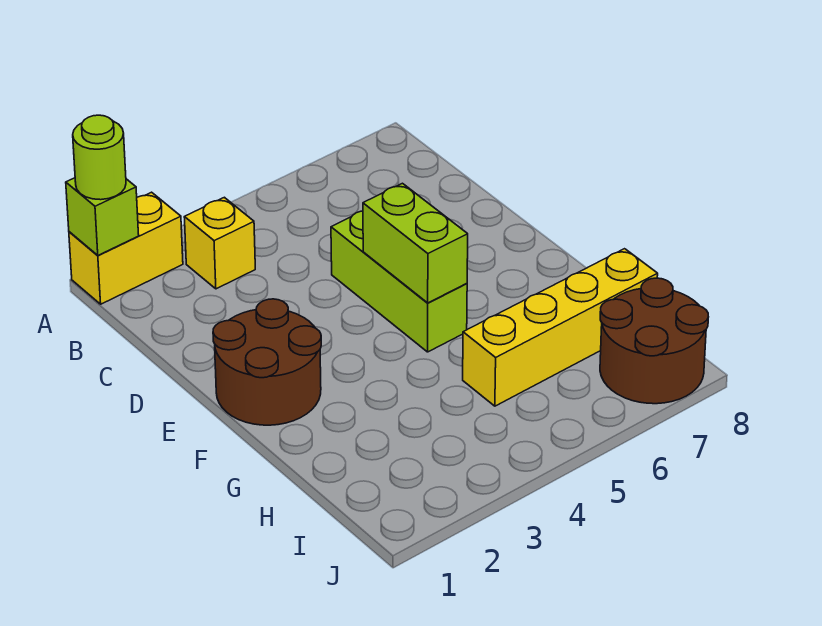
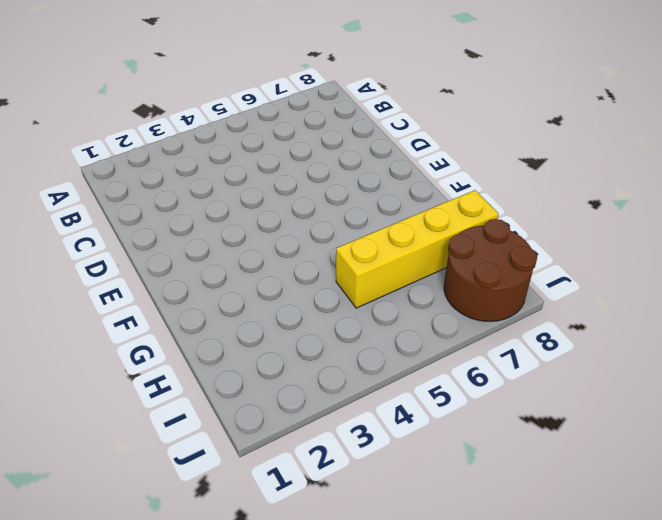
none -> yellow brick A1:A2 level 1
none -> yellow brick B3 level 1

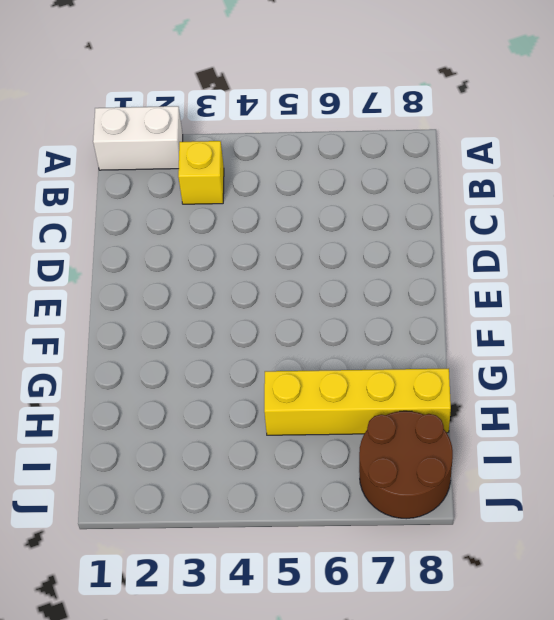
white brick A1:A2 level 1 -> yellow brick A1:A2 level 1
none -> lime brick D5:F5 level 1
none -> brown round brick E1:F2 level 1

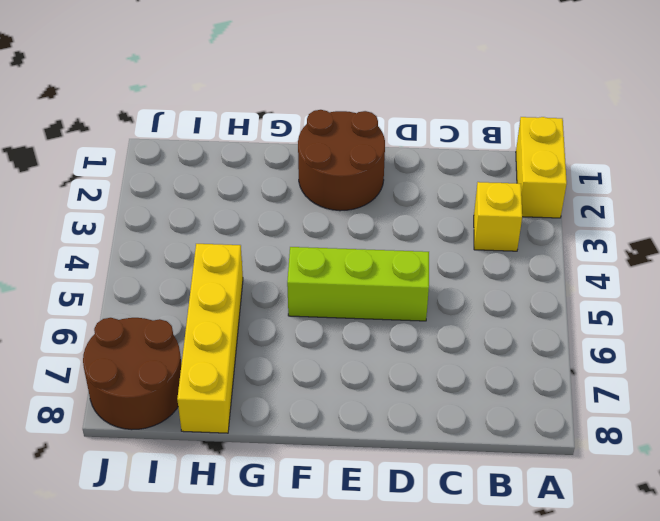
none -> lime brick A1 level 2
none -> lime brick E5:F5 level 2

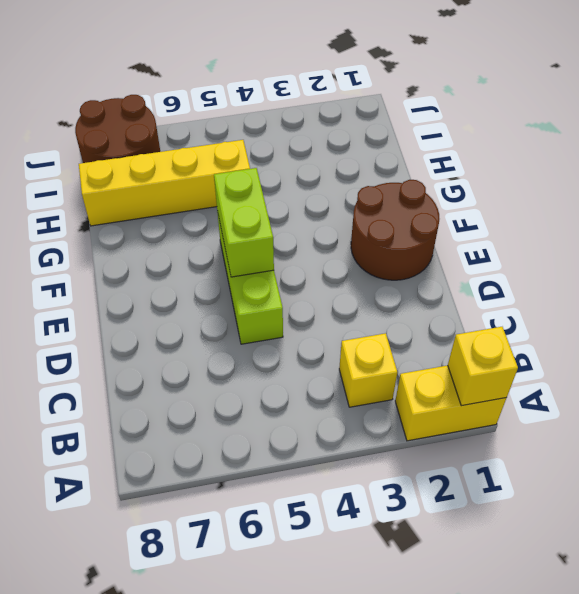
yellow brick A1 level 2 -> lime brick A1 level 2
none -> lime round brick A1 level 3

